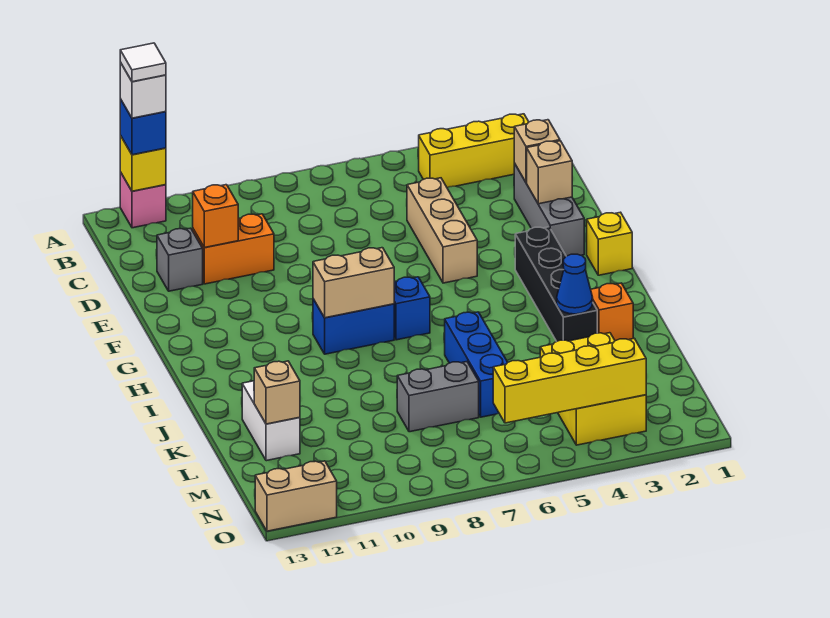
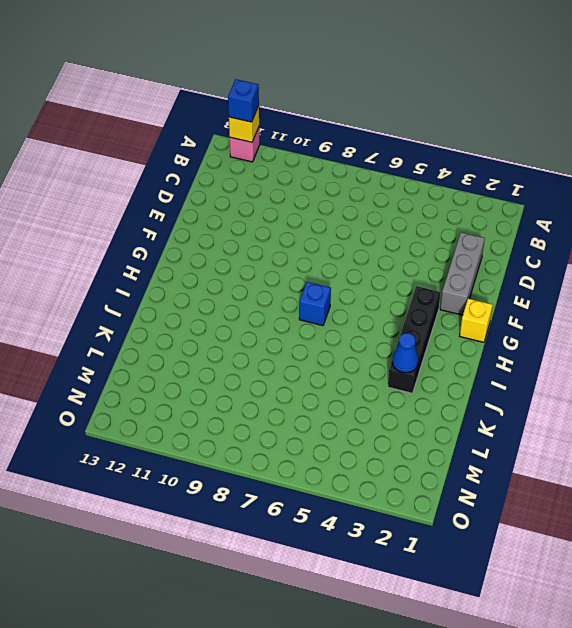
none -> yellow brick B2:B4 level 1
none -> tan brick D5:F5 level 1
none -> orange brick D10:D11 level 1

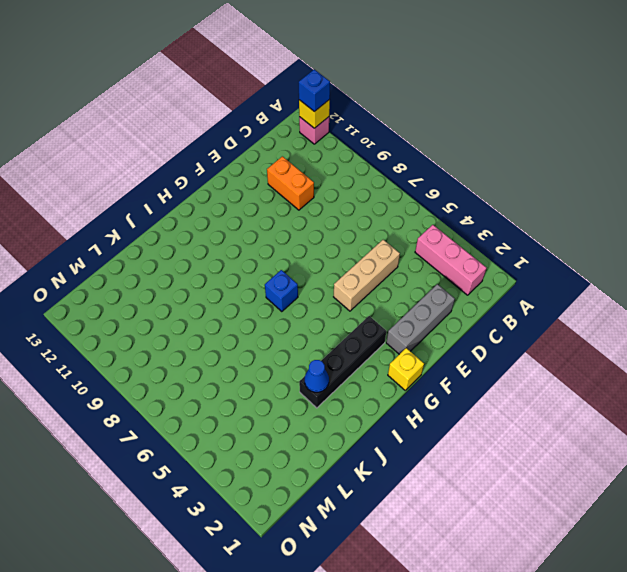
pink brick B2:B4 level 1 -> yellow brick B2:B4 level 1
none -> grey brick D12 level 1
none -> blue brick H8:H9 level 1
none -> orange brick J2 level 1

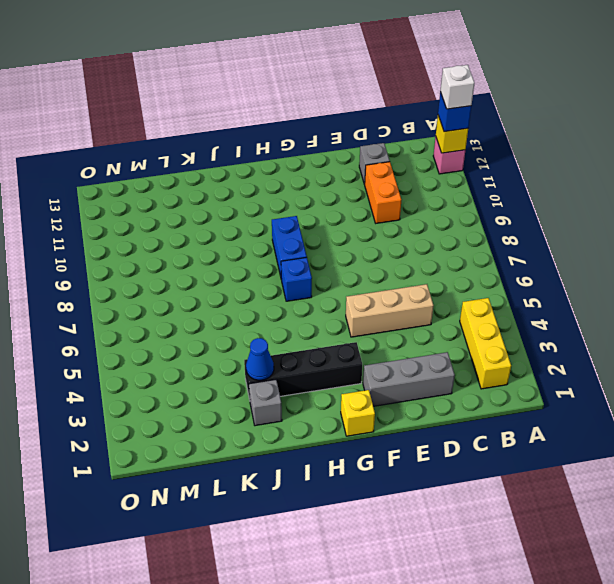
grey brick J2 level 1 -> orange brick J2 level 1
none -> blue brick J6:L6 level 1
none -> white brick K12:L12 level 1
none -> yellow brick L3:N4 level 1

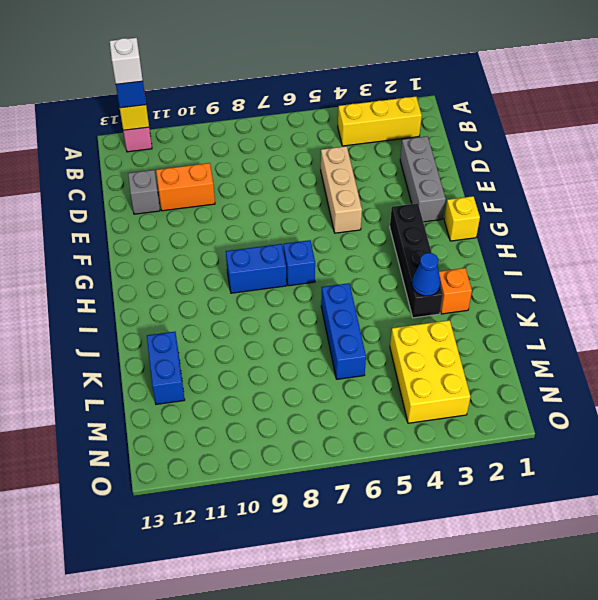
blue brick K12:L12 level 1 -> white brick K12:L12 level 1
none -> grey brick L7:L8 level 1
none -> tan brick O12:O13 level 1
none -> tan brick D2 level 2

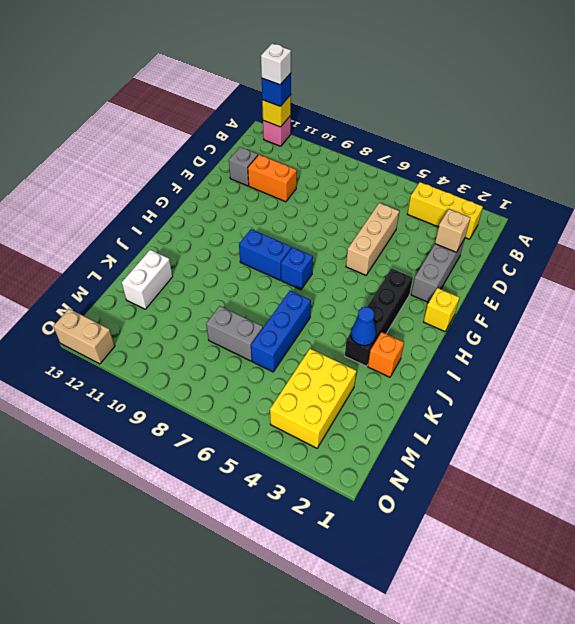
none -> orange brick D11 level 2
none -> tan brick E2 level 2
none -> tan brick H8:H9 level 2

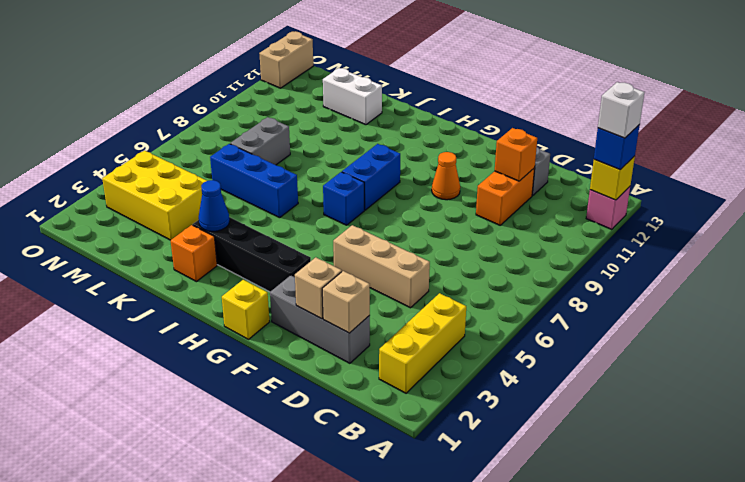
orange cone F10 level 1 -> none
none -> tan brick H8:H9 level 2
none -> tan brick L12 level 2
none -> yellow brick N3:N6 level 2

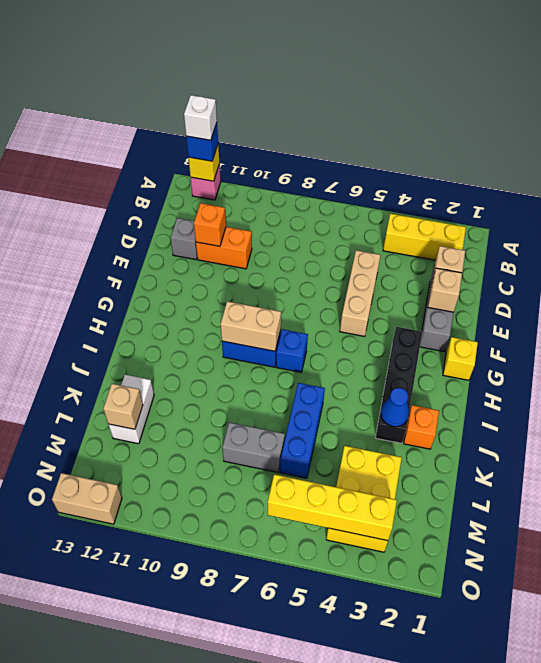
none -> white tile A12 level 5

